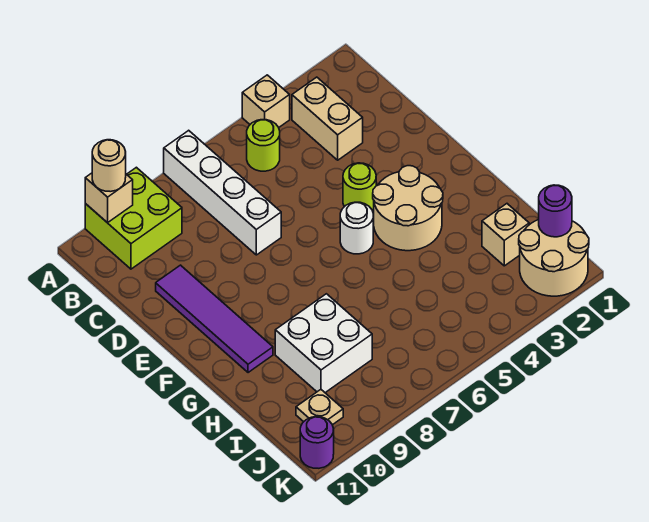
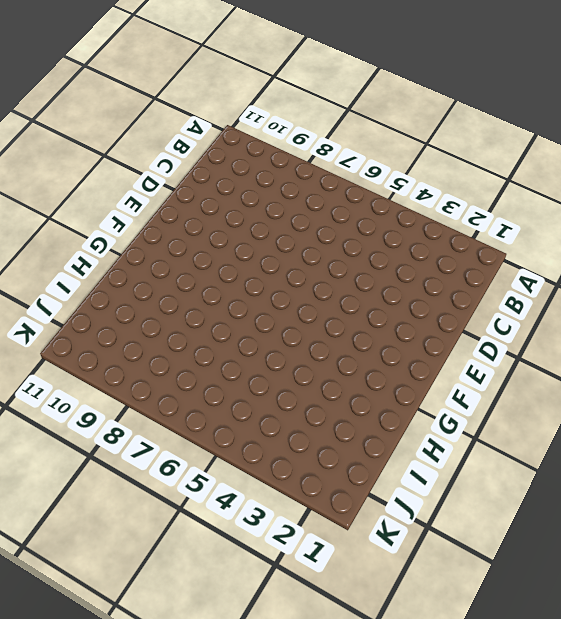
none -> tan brick A4 level 1
none -> white brick A7:D7 level 1
none -> lime brick A9:B10 level 1

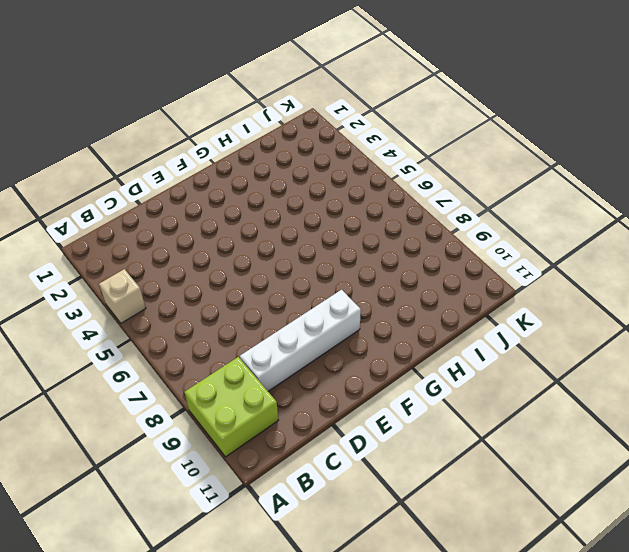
white brick C9:F9 level 1 -> white brick A7:D7 level 1
none -> tan brick B3:C3 level 1
none -> lime round brick B5 level 1
none -> purple tile D10:G10 level 1

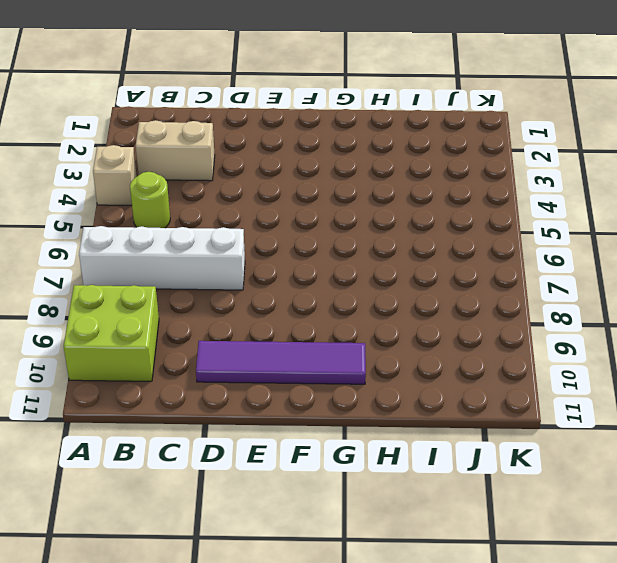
none -> lime round brick E4 level 1
none -> tan round brick F3:G4 level 1
none -> white round brick F5 level 1

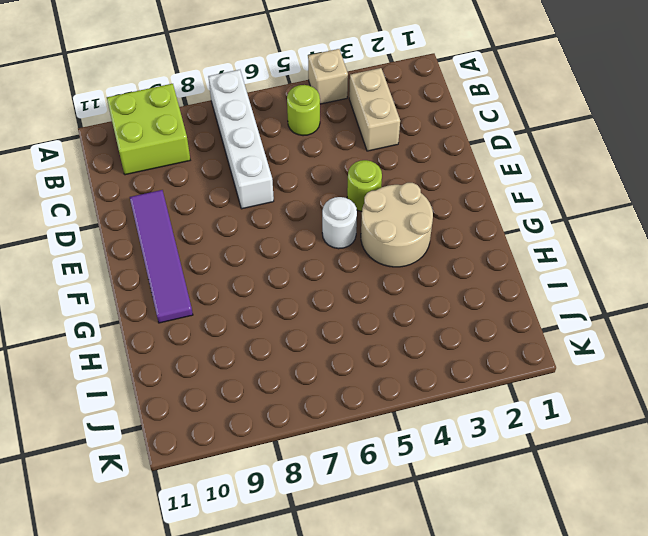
none -> white brick H8:I9 level 1
none -> tan brick I2 level 1
none -> tan round brick J1:K2 level 1

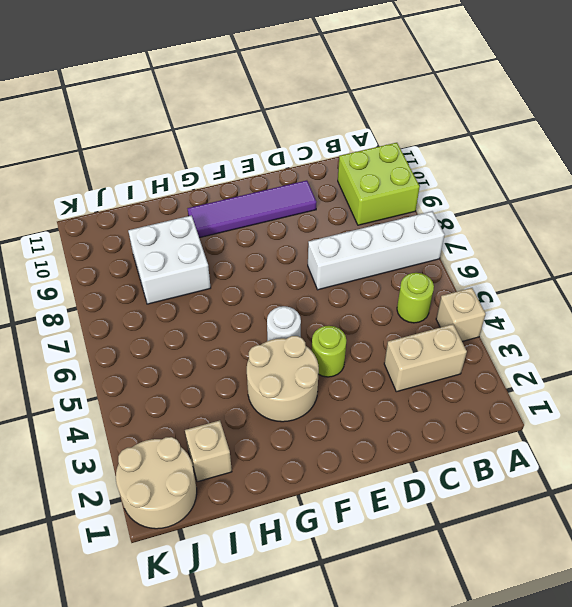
none -> tan plate J10 level 1
none -> purple round brick K11 level 1
none -> tan brick A10 level 2

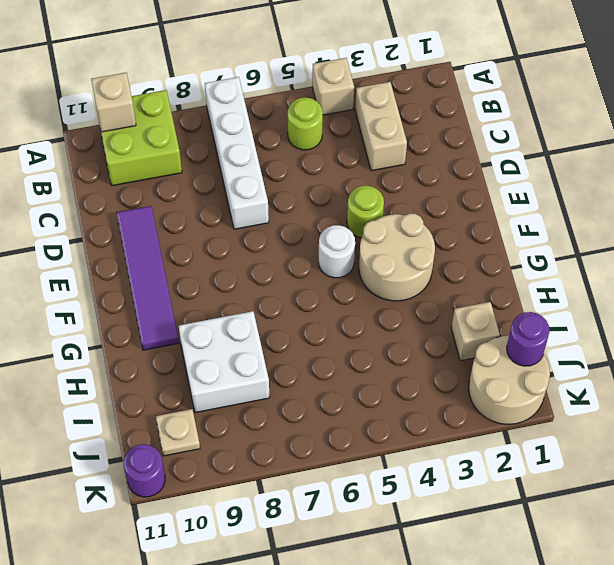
none -> tan round brick A10 level 3

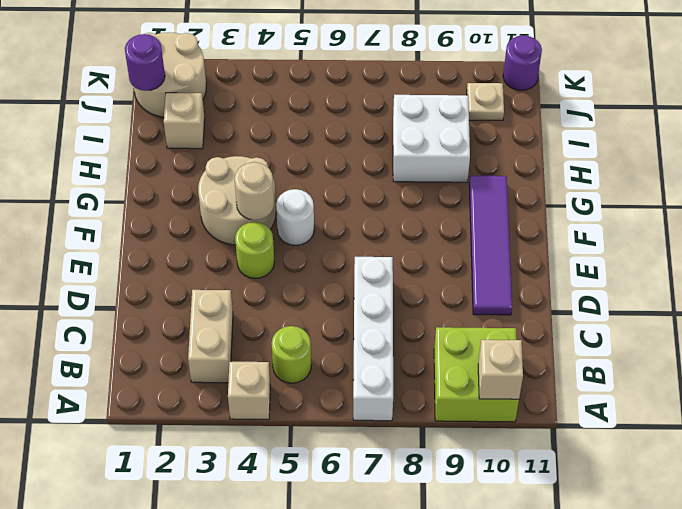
tan round brick F4 level 2 -> tan round brick A10 level 3

